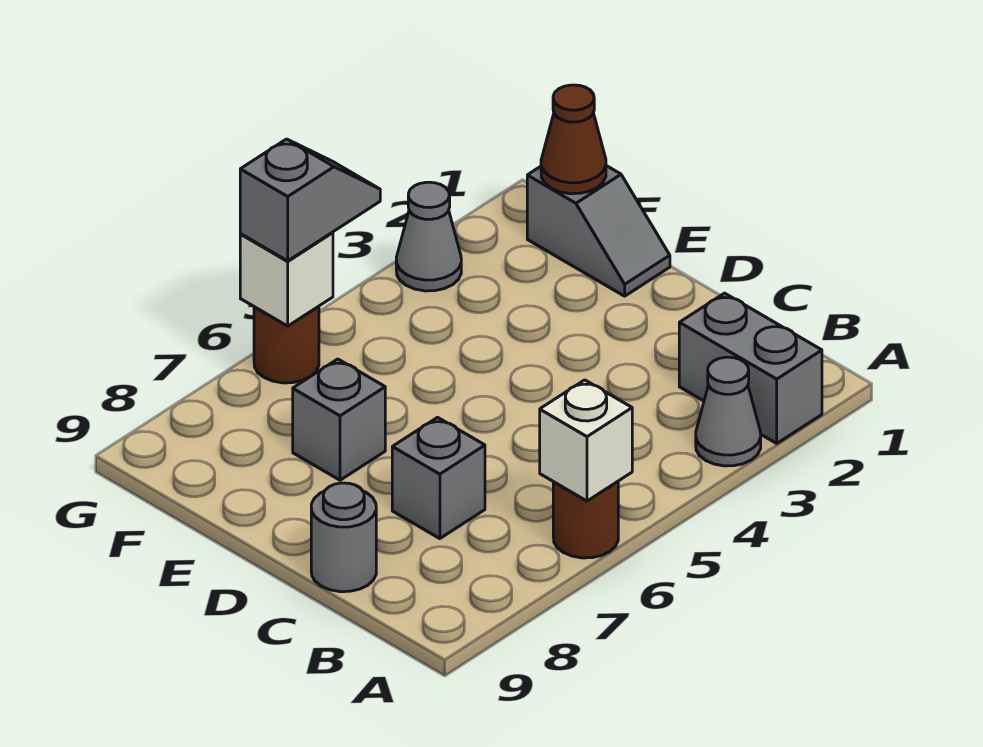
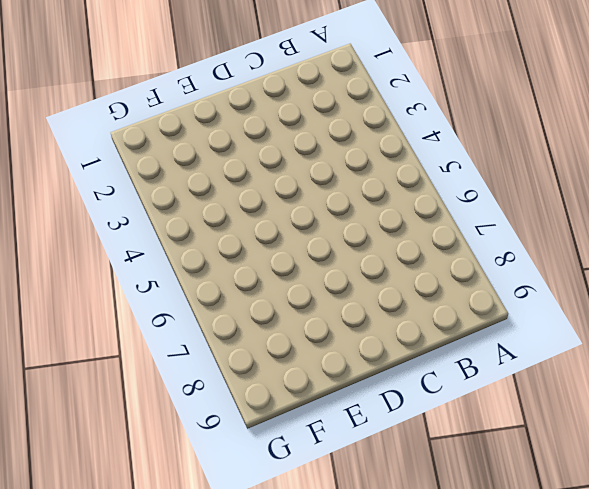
none -> grey brick A2:B2 level 1
none -> grey cone A3 level 1
none -> brown round brick A6 level 1

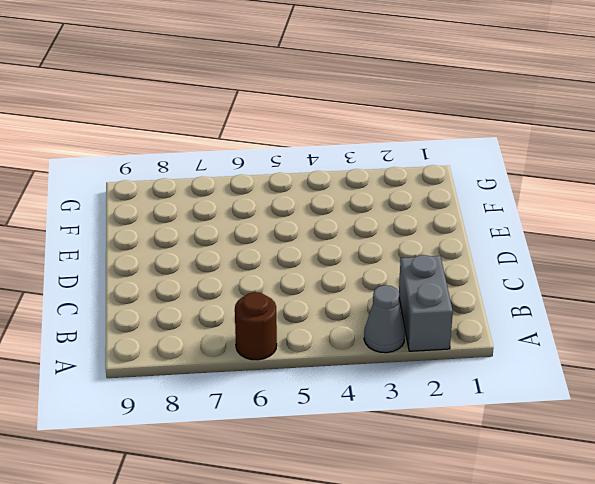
none -> grey brick C7 level 1
none -> grey round brick C9 level 1
none -> grey slope E1:F1 level 1 top F

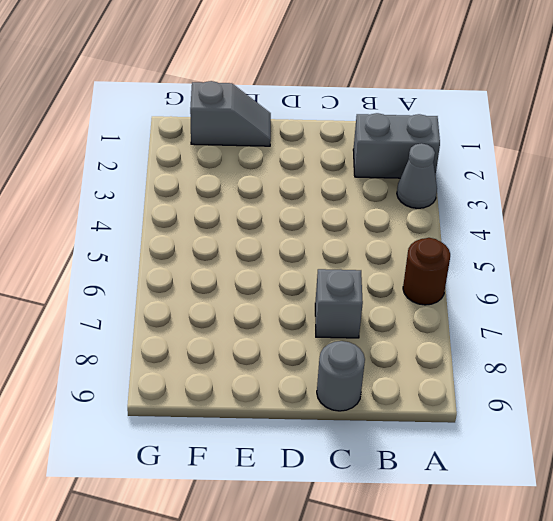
none -> grey brick E7 level 1
none -> grey cone G3 level 1
none -> brown round brick G6 level 1

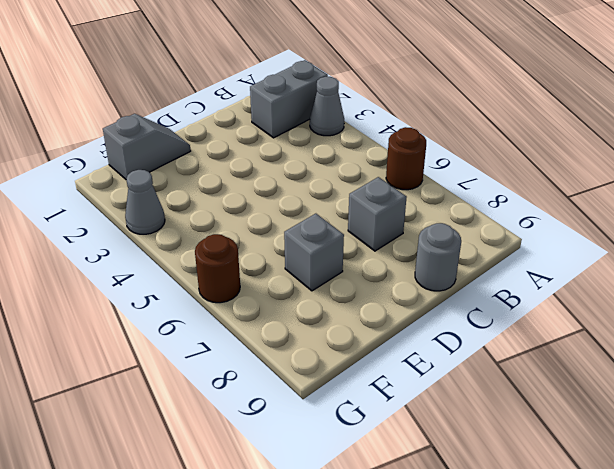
none -> white brick A6 level 2
none -> brown cone F1 level 2
none -> white brick G6 level 2

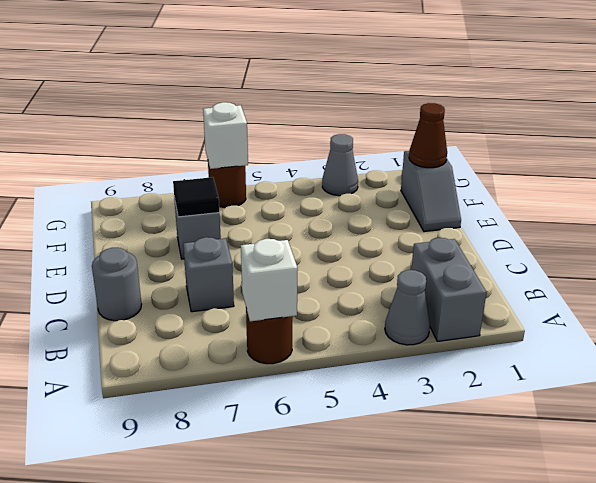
black tile E7 level 2 -> none
none -> grey slope G5:G6 level 3 top 6

